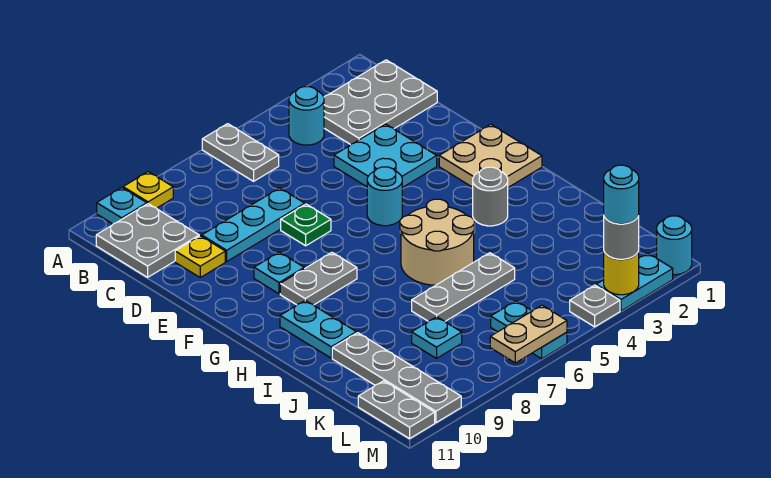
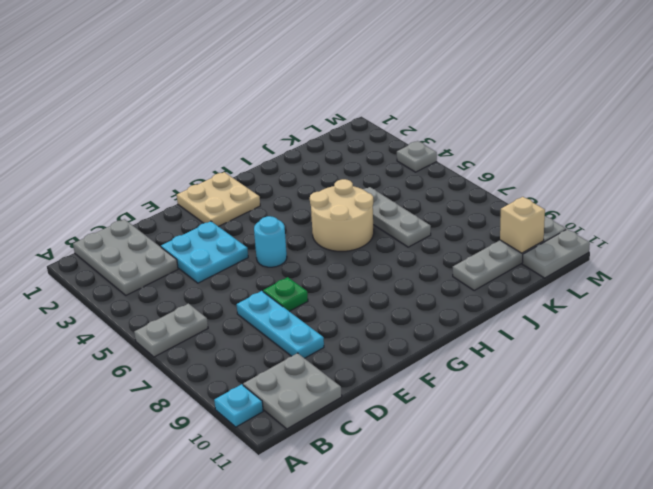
tan brick L10 level 2 -> none
none -> yellow plate A9 level 1
none -> cyan round brick B4 level 1
none -> yellow plate D10 level 1

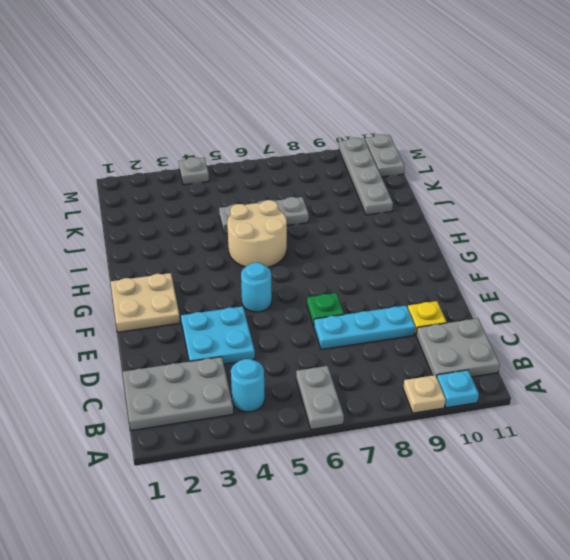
tan plate A9 level 1 -> yellow plate A9 level 1
none -> cyan plate F9 level 1
none -> grey plate G8:G9 level 1
none -> grey round brick H3 level 1

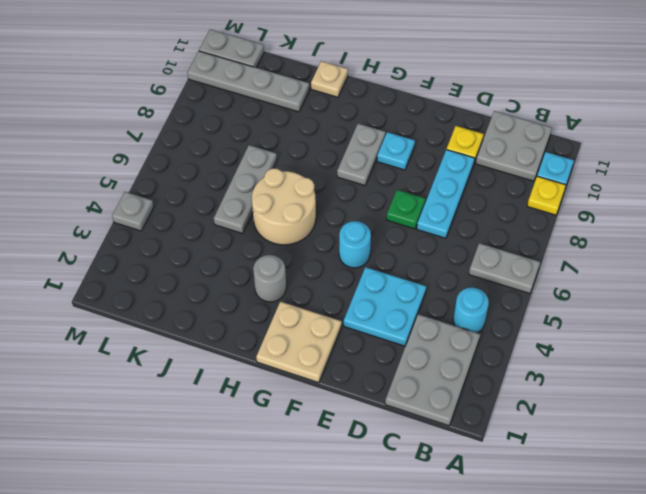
tan plate I11 level 1 -> none
none -> cyan plate H10:I10 level 1
none -> cyan plate K8 level 1
none -> cyan plate L6:M6 level 1

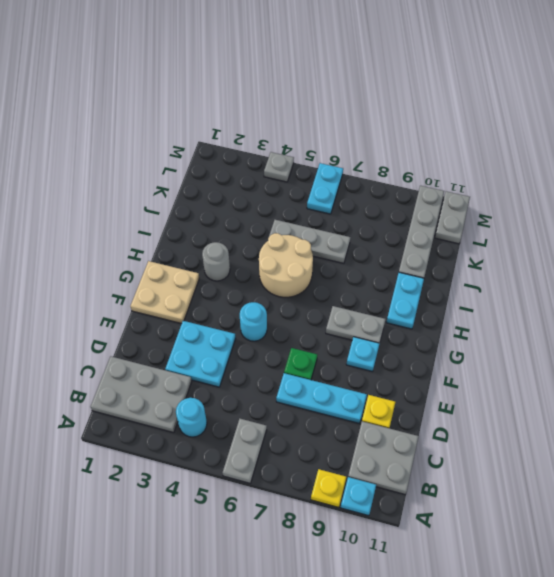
none -> cyan plate K8 level 1
none -> cyan round brick M1 level 1
none -> cyan plate M2:M3 level 1

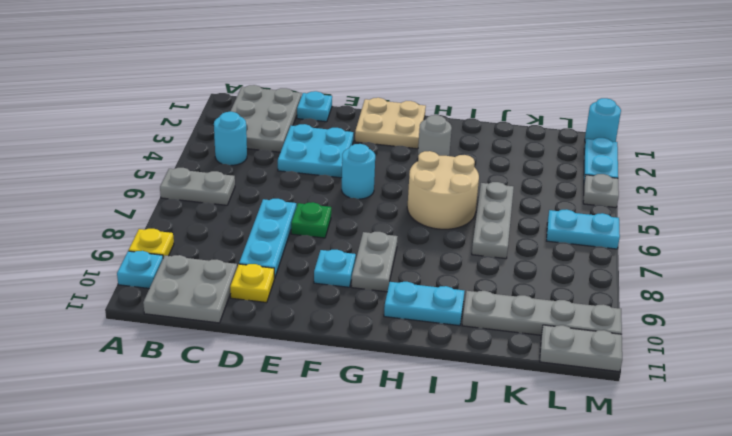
cyan plate D1 level 1 -> cyan plate K8 level 1
none -> yellow round brick M3 level 2
none -> tan plate M6:M7 level 2
none -> grey round brick M3 level 3

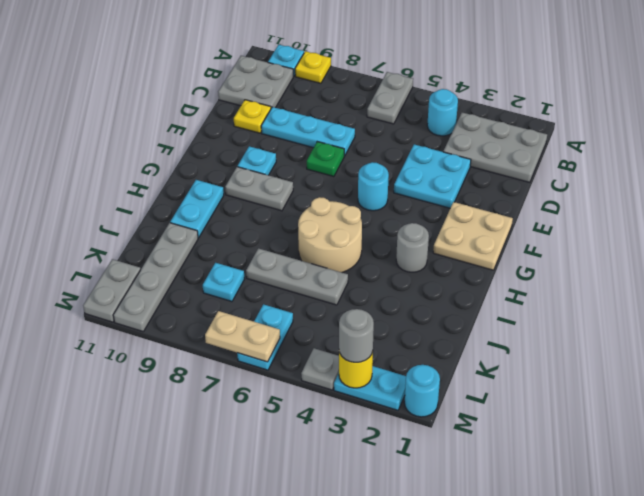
none -> cyan round brick M3 level 4

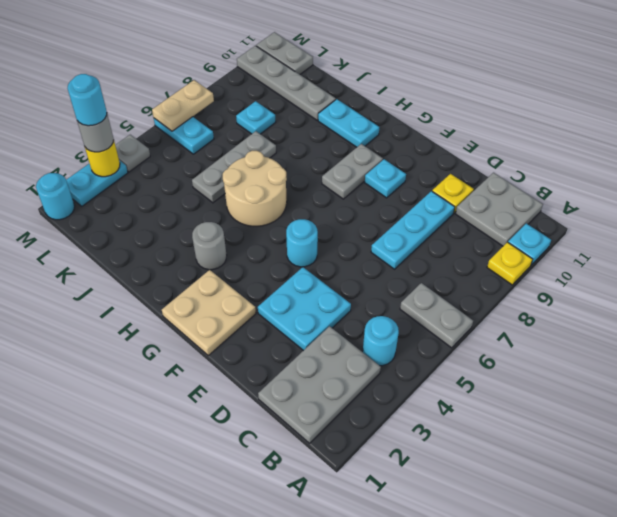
none -> green plate E7 level 1

